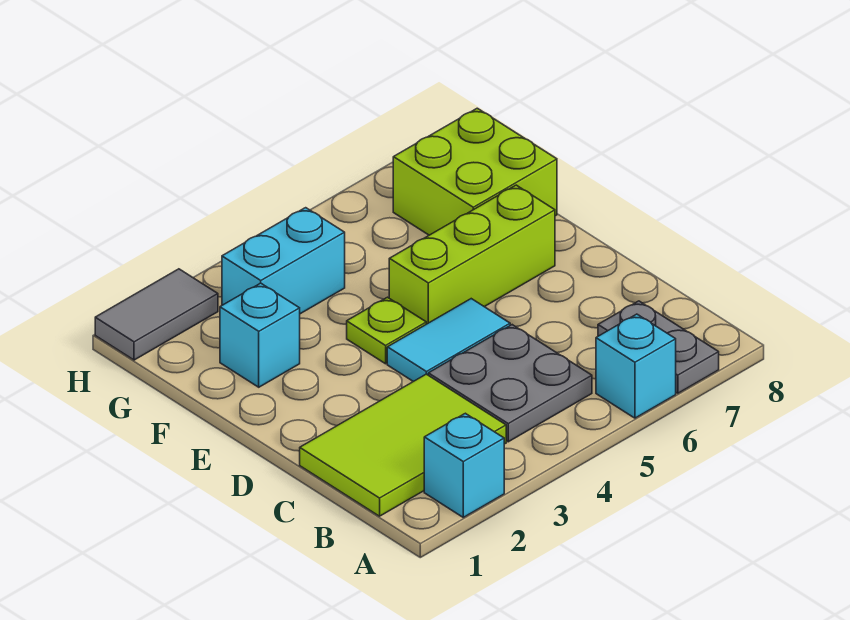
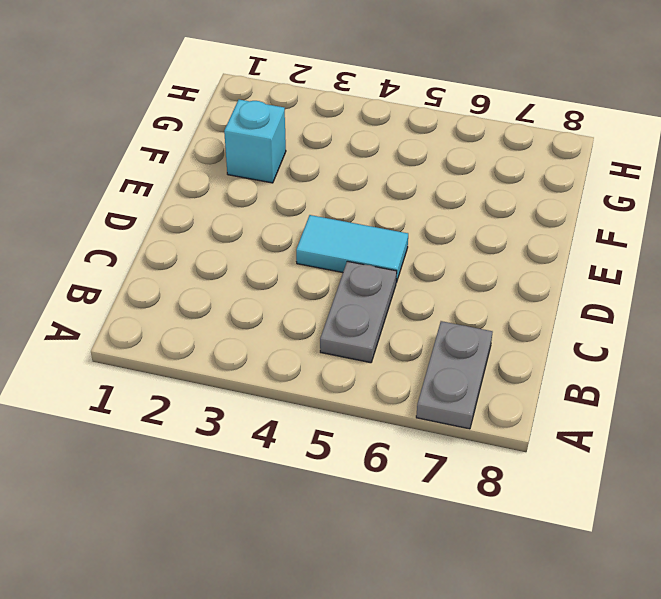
grey plate B5:C5 level 1 -> grey plate B4:C5 level 1
none -> cyan brick A2 level 1
none -> cyan brick A6 level 1
none -> lime tile B1:C3 level 1

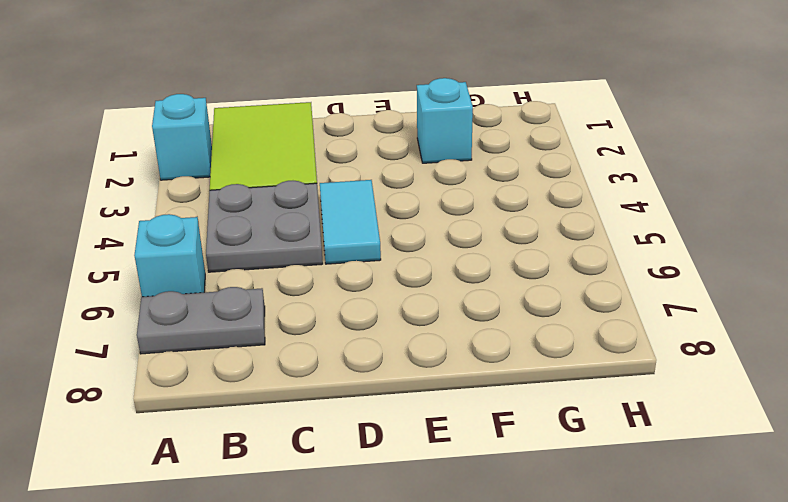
none -> lime plate E4 level 1
none -> lime brick E5:E7 level 1
none -> lime brick F7:G8 level 1

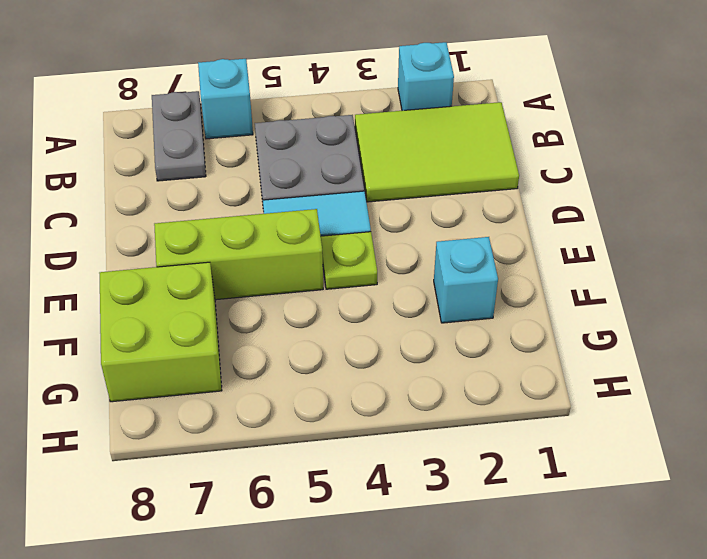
none -> cyan brick G3:G4 level 1
none -> grey tile H1:H2 level 1

